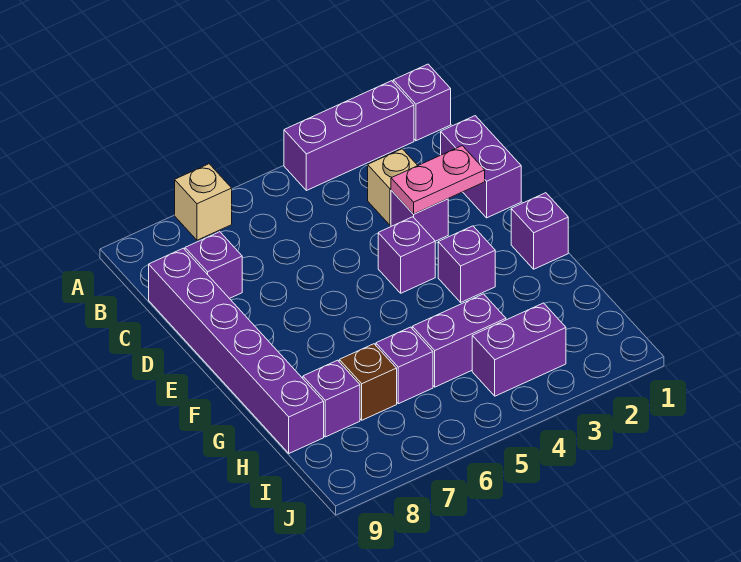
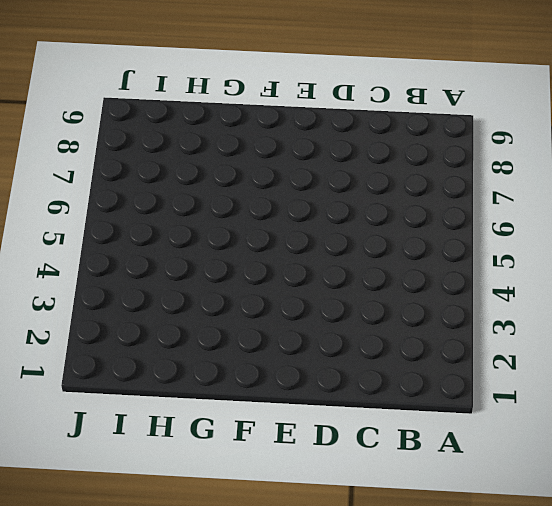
none -> purple brick A1 level 1
none -> purple brick A2:A4 level 1
none -> tan brick A7 level 1

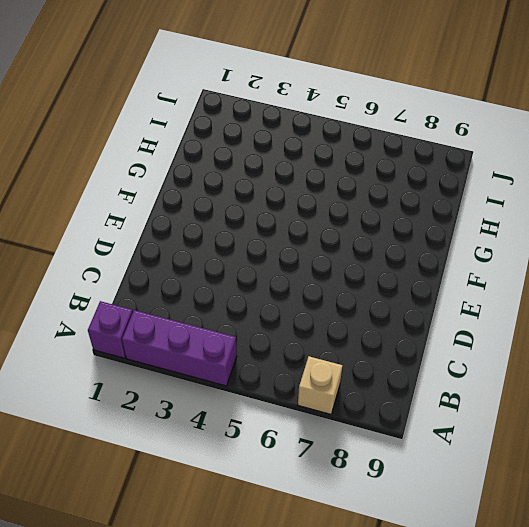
none -> purple brick C1:D1 level 1
none -> tan brick C3 level 1
none -> purple brick C8 level 1

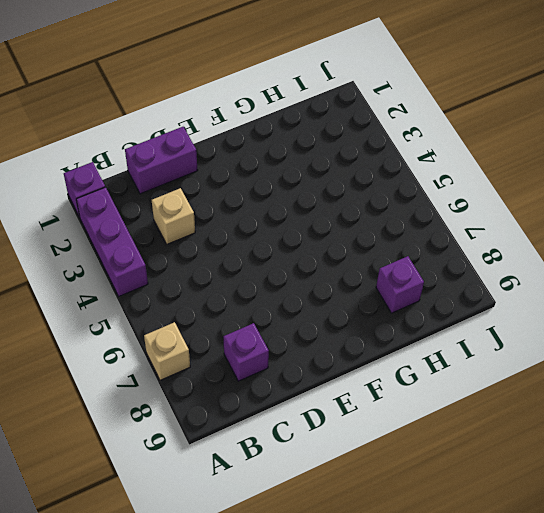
none -> purple brick C9:H9 level 1
none -> purple brick D3 level 1
none -> purple brick E4 level 1

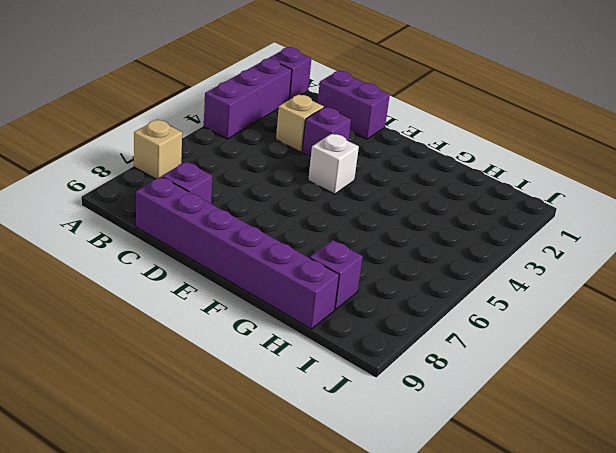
white brick E4 level 1 -> purple brick E4 level 1
none -> purple brick F1 level 1
none -> purple brick F3 level 1
none -> purple brick H4:H5 level 1

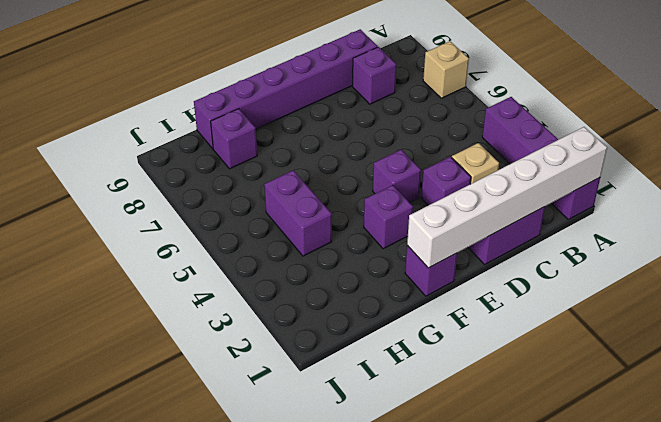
white brick A1:F1 level 2 -> none
none -> purple brick H6 level 1
none -> brown brick H7 level 1
none -> purple brick I3:I4 level 1

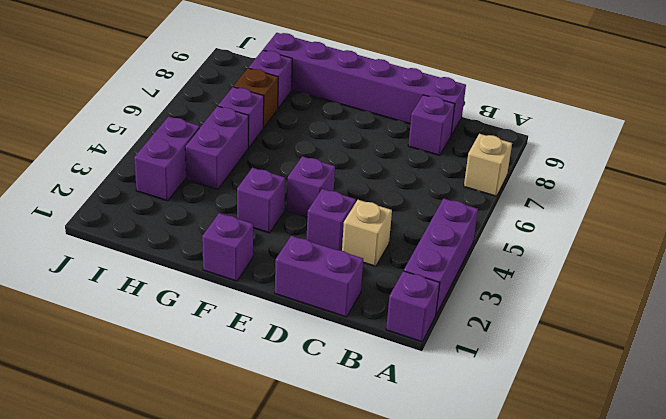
none -> pink plate D2:D3 level 2

